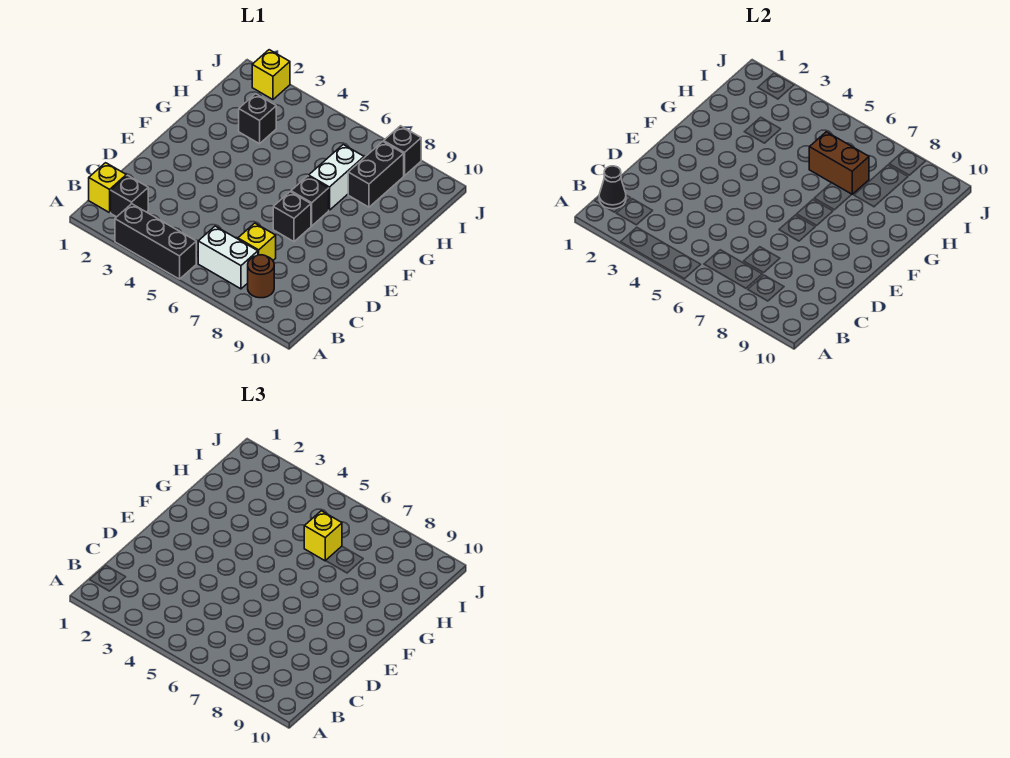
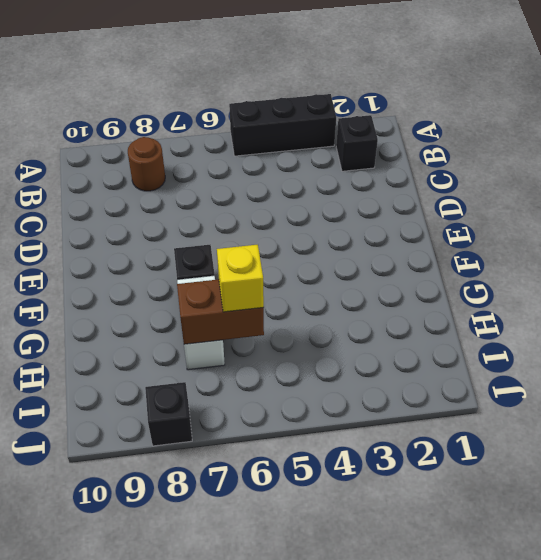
none -> yellow brick B1 level 1
none -> white brick B6:B7 level 1
none -> yellow brick C7 level 1

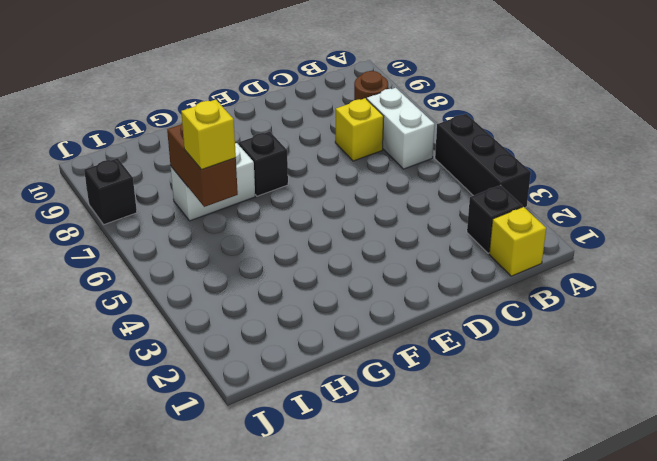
none -> black brick E7 level 1
none -> black brick H3 level 1
none -> black brick H8:I8 level 1

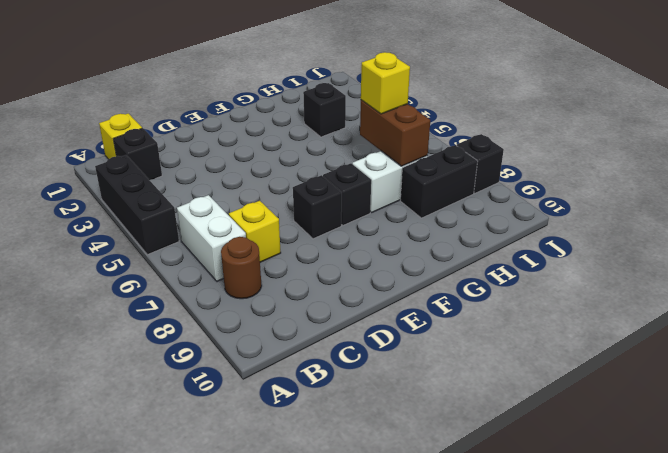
none -> yellow brick J2 level 1
none -> black cone B1 level 2

